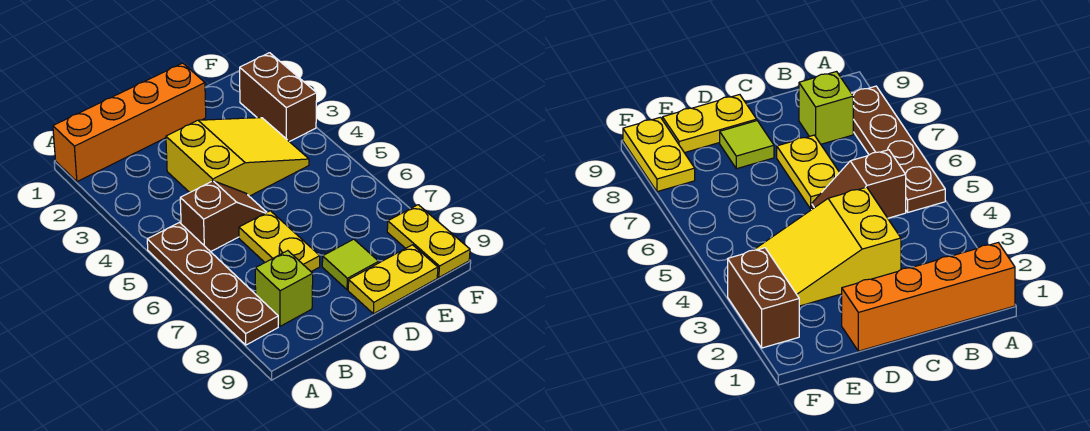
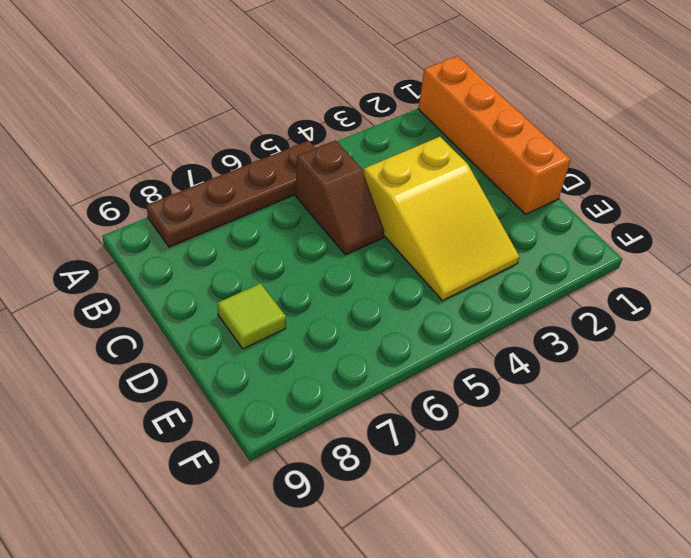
none -> lime brick B8 level 1
none -> yellow plate C6:C7 level 1

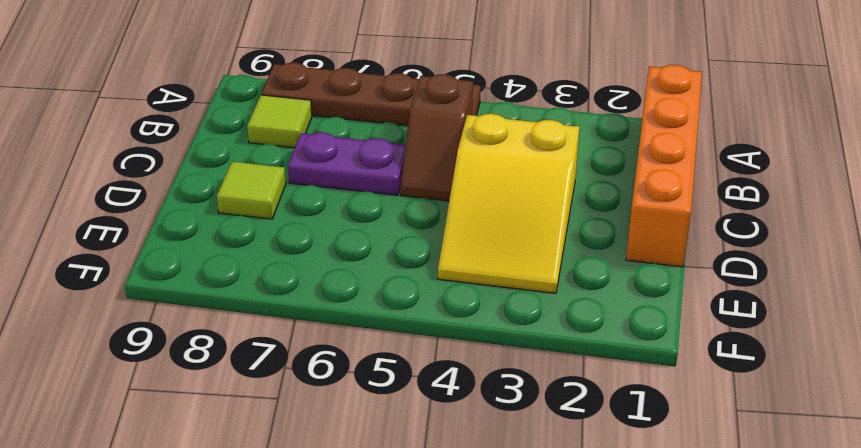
lime tile B8 level 1 -> lime brick B8 level 1
purple plate C6:C7 level 1 -> yellow plate C6:C7 level 1
none -> yellow plate D9:E9 level 1
none -> brown brick F2:F3 level 1

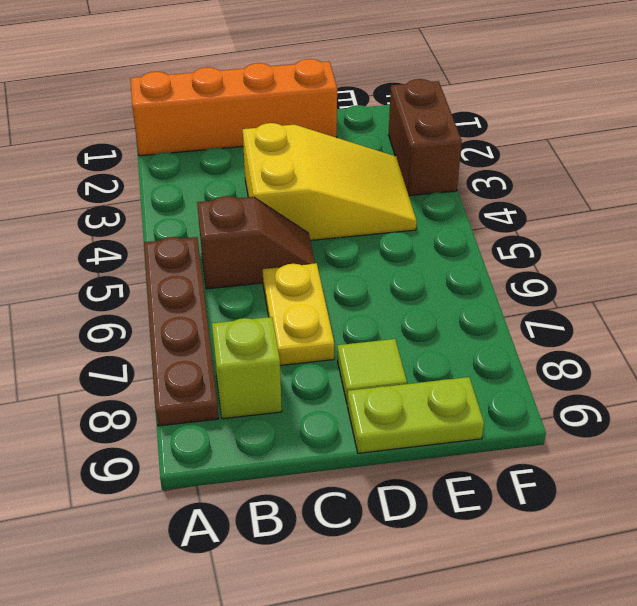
lime plate D9:E9 level 1 -> yellow plate D9:E9 level 1
none -> yellow plate F8:F9 level 1

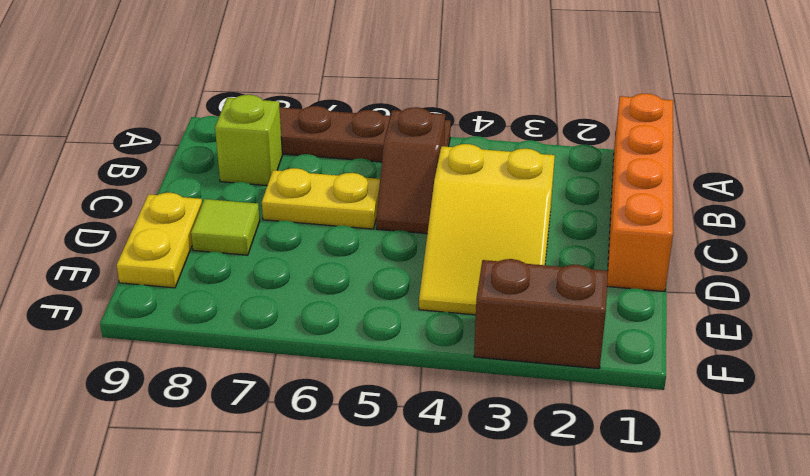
none -> yellow plate F8:F9 level 1

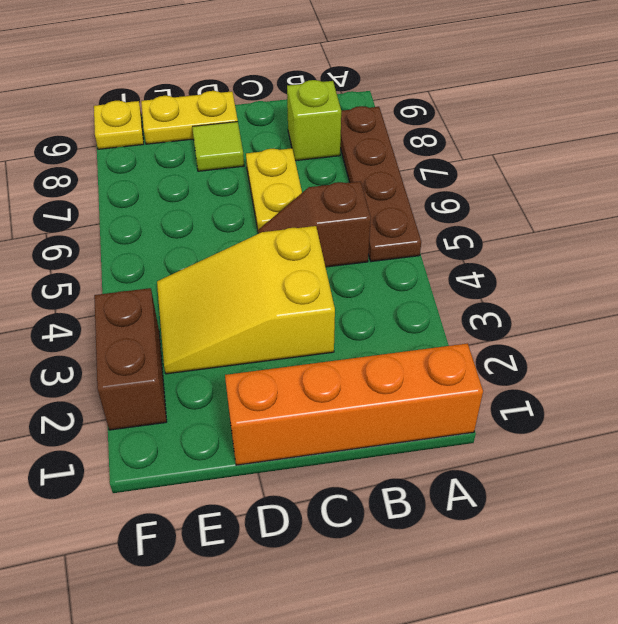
yellow plate F9 level 1 -> yellow plate F8:F9 level 1

